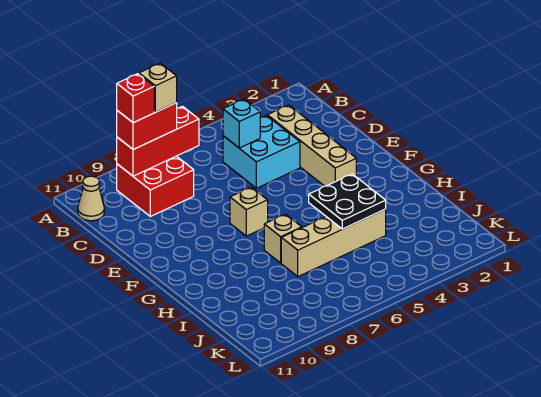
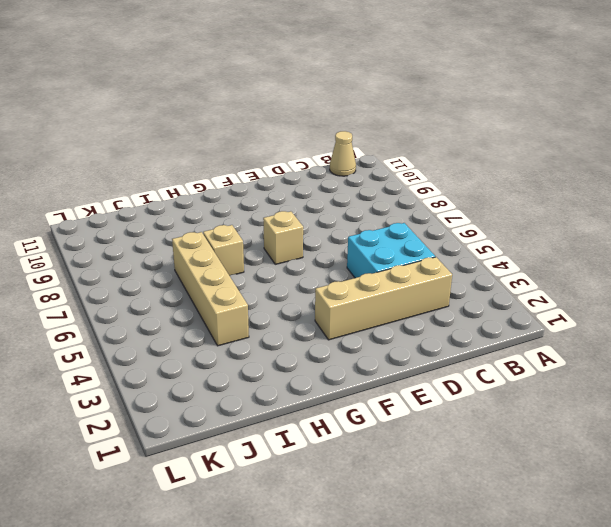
none -> red brick B8:C9 level 1
none -> red brick B7:B9 level 2
none -> cyan brick C5 level 2

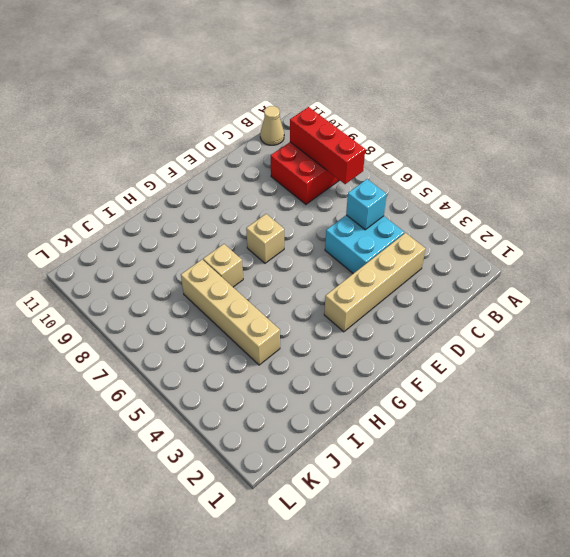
none -> black plate H4:I5 level 2
none -> red brick B8:B9 level 3
none -> tan brick B8 level 4

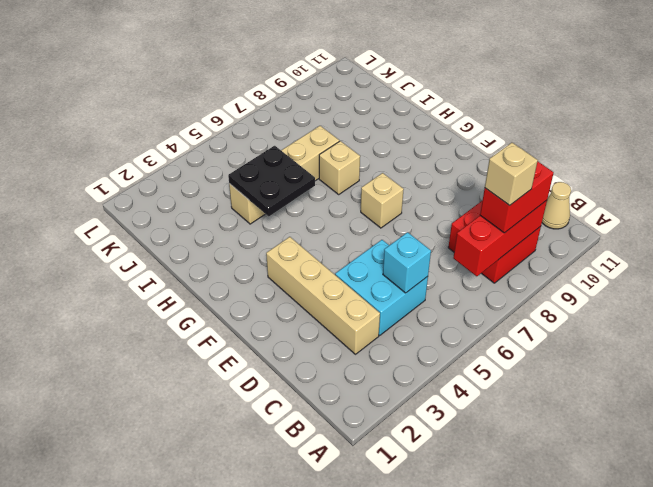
none -> red brick B9 level 4

